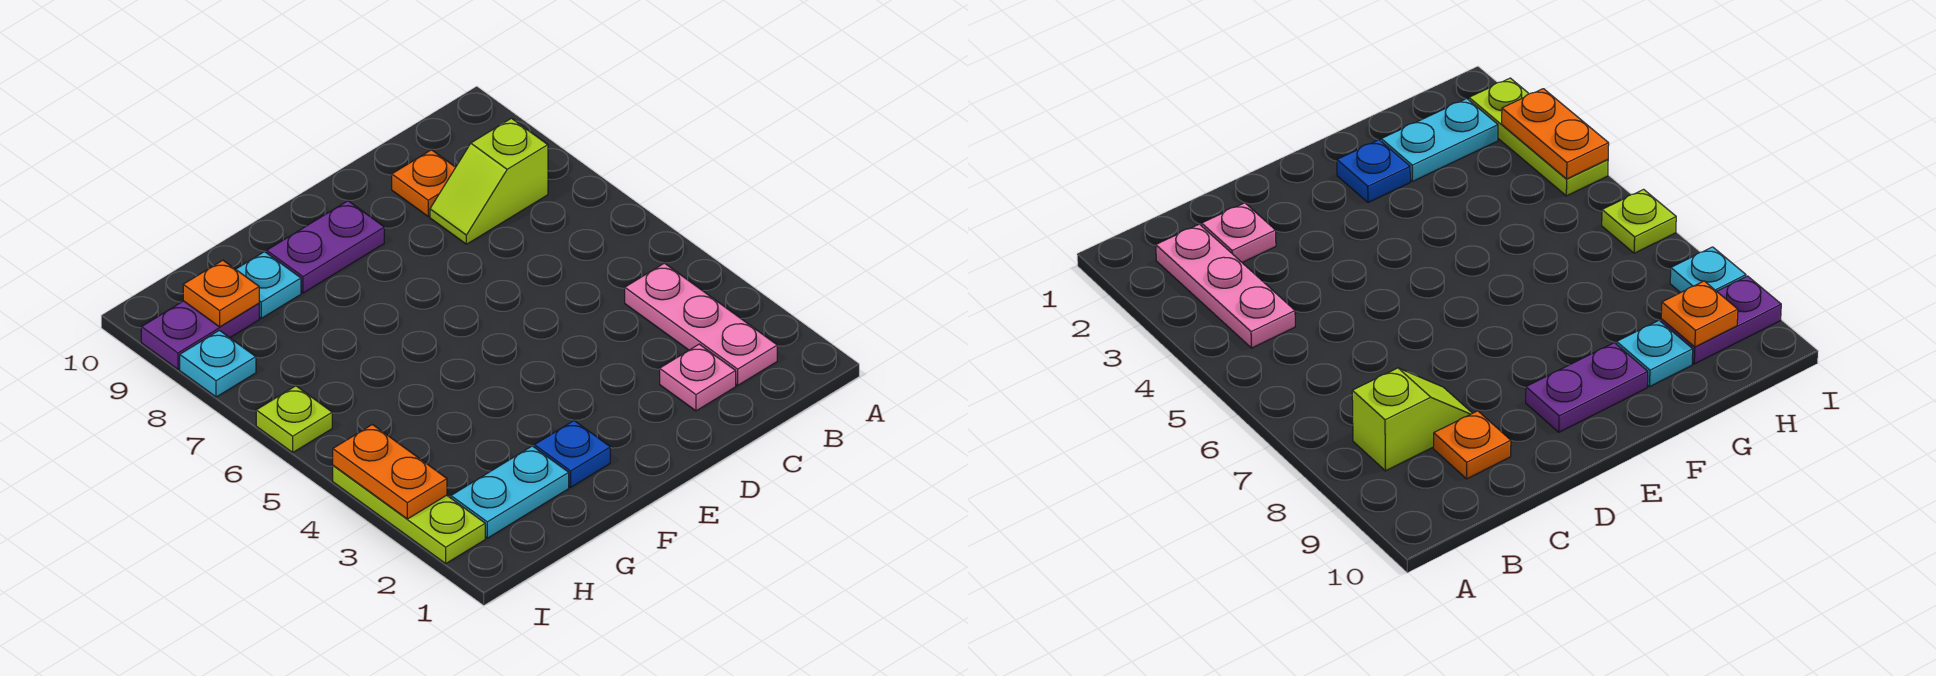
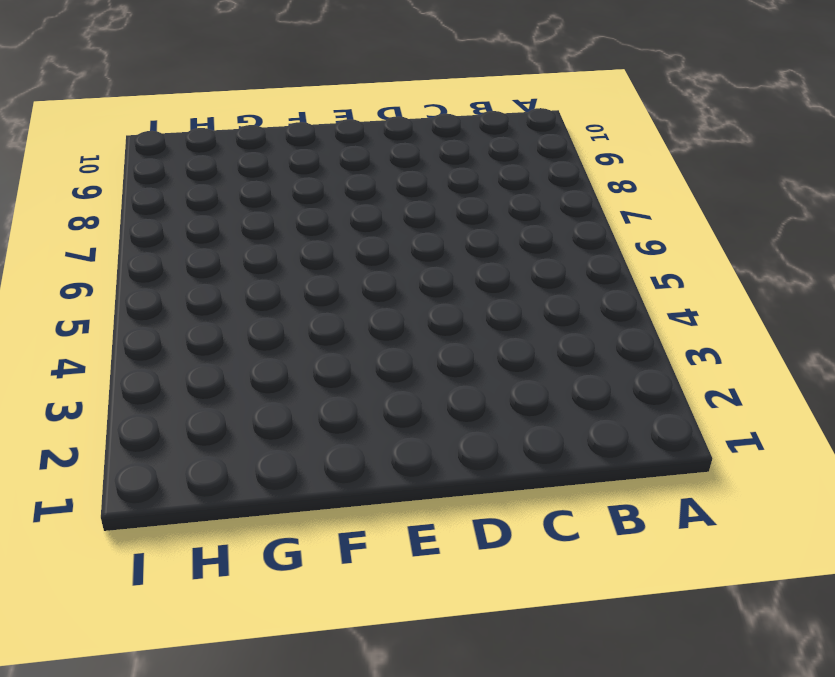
none -> pink plate B2:B4 level 1
none -> lime slope B8:C8 level 1 top B
none -> pink plate C2 level 1

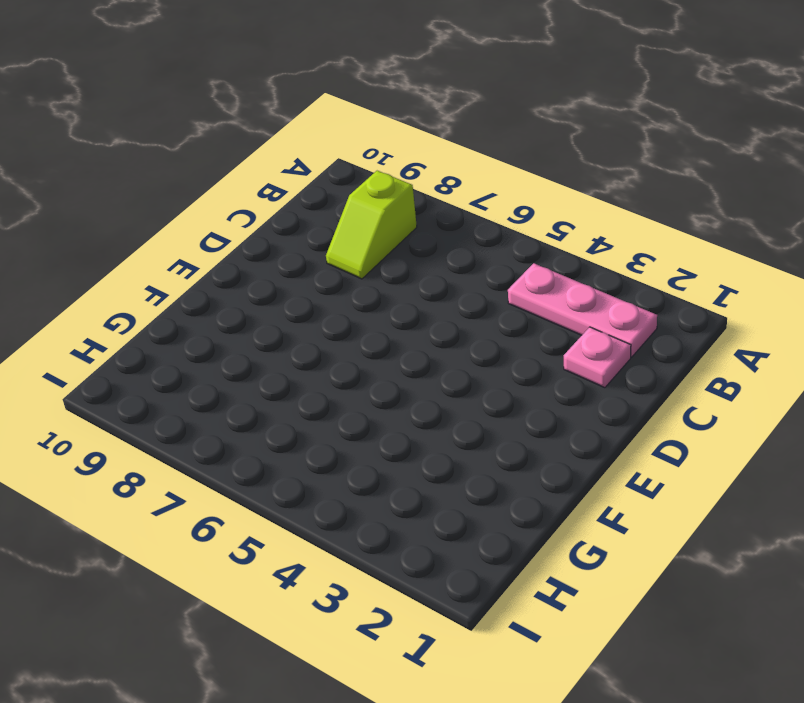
none -> orange plate C9 level 1
none -> purple plate E9:F9 level 1
none -> blue plate F2 level 1

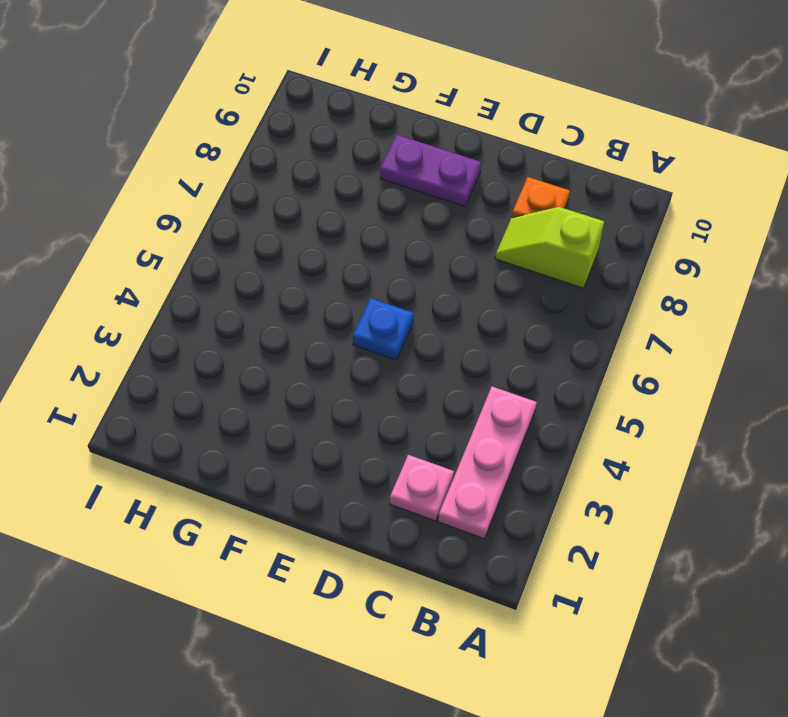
blue plate E5 level 1 -> blue plate F2 level 1
none -> cyan plate G2:H2 level 1
none -> cyan plate G9 level 1
none -> purple plate H9:I9 level 1

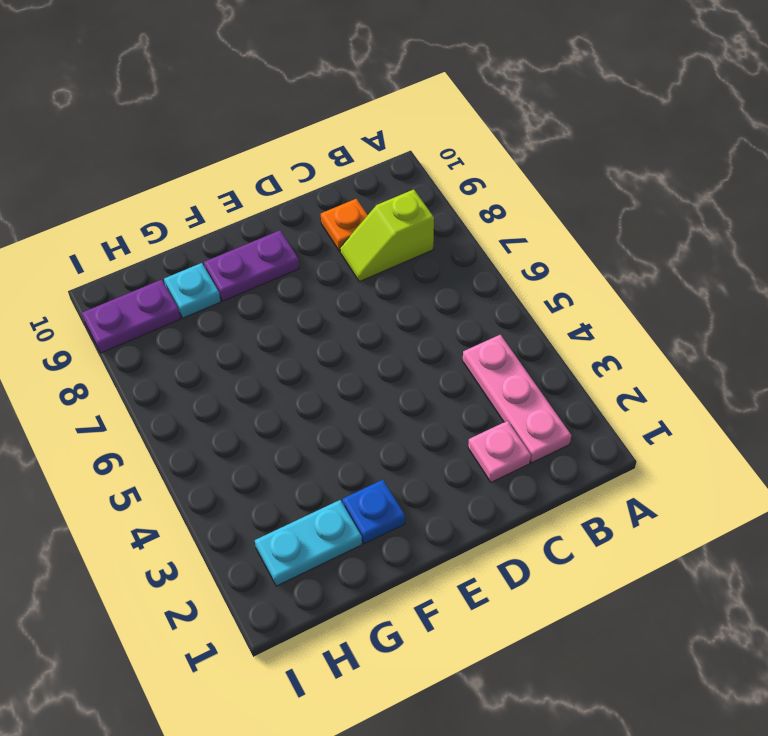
none -> lime plate I2:I4 level 1
none -> lime plate I6 level 1
none -> cyan plate I8 level 1

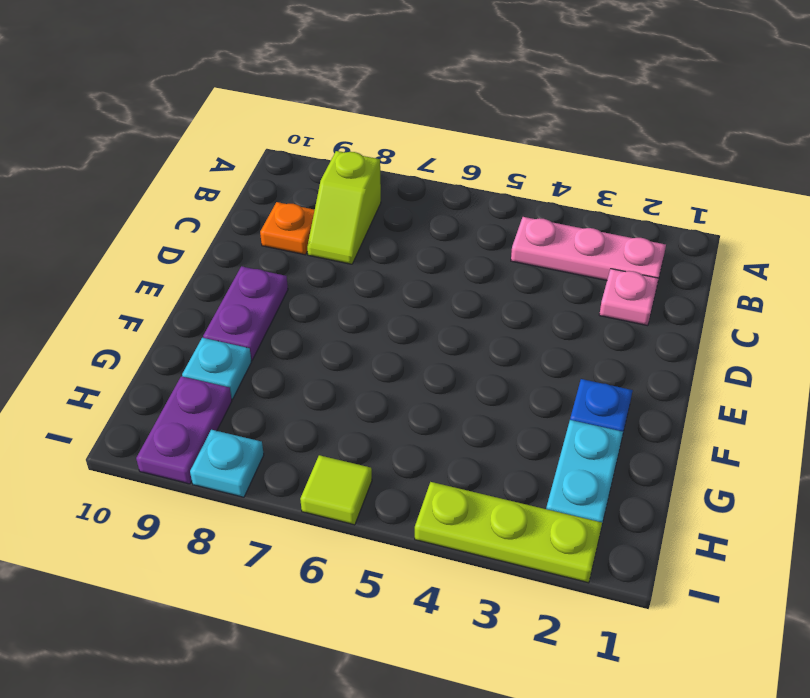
lime tile I6 level 1 -> lime plate I6 level 1
none -> orange plate H9 level 2
none -> orange plate I3:I4 level 2

